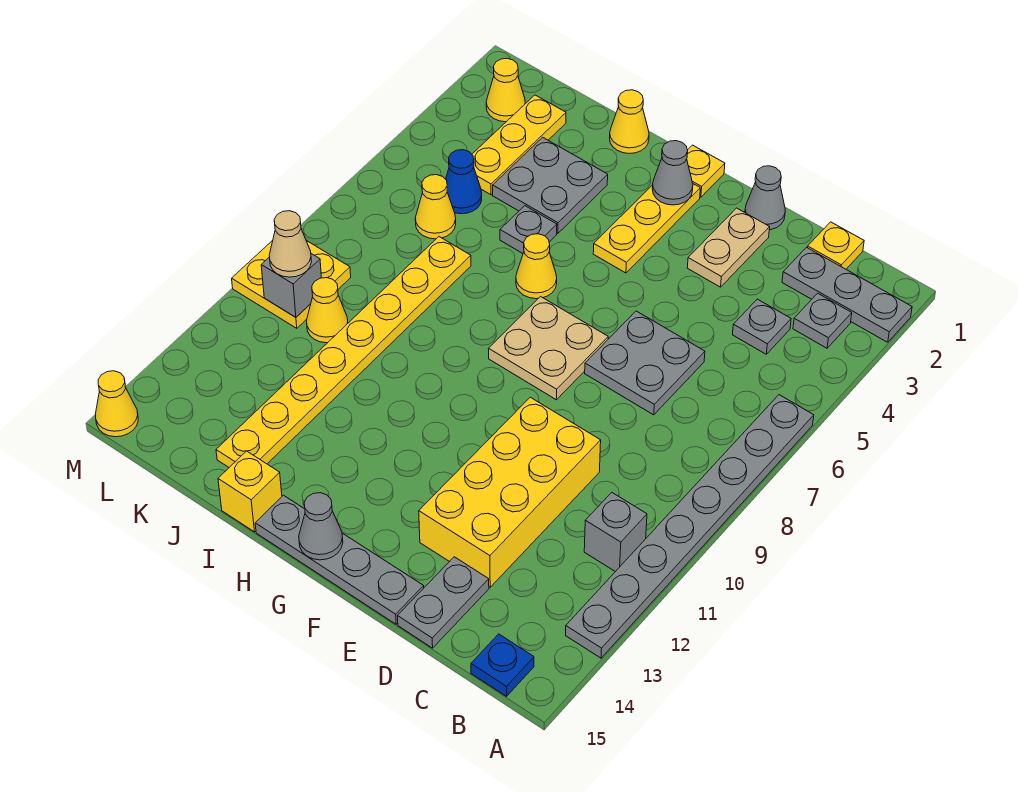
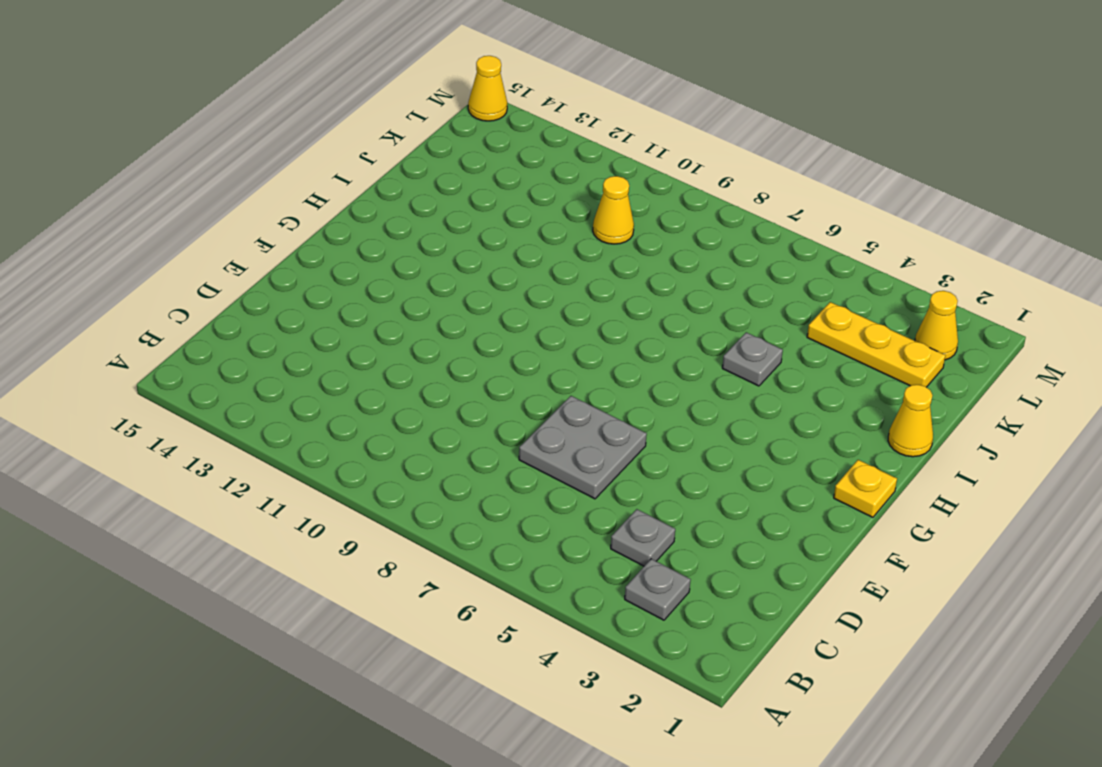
none -> grey plate A2:C2 level 1
none -> grey plate A6:A13 level 1
none -> grey brick B11 level 1
none -> blue plate B15 level 1

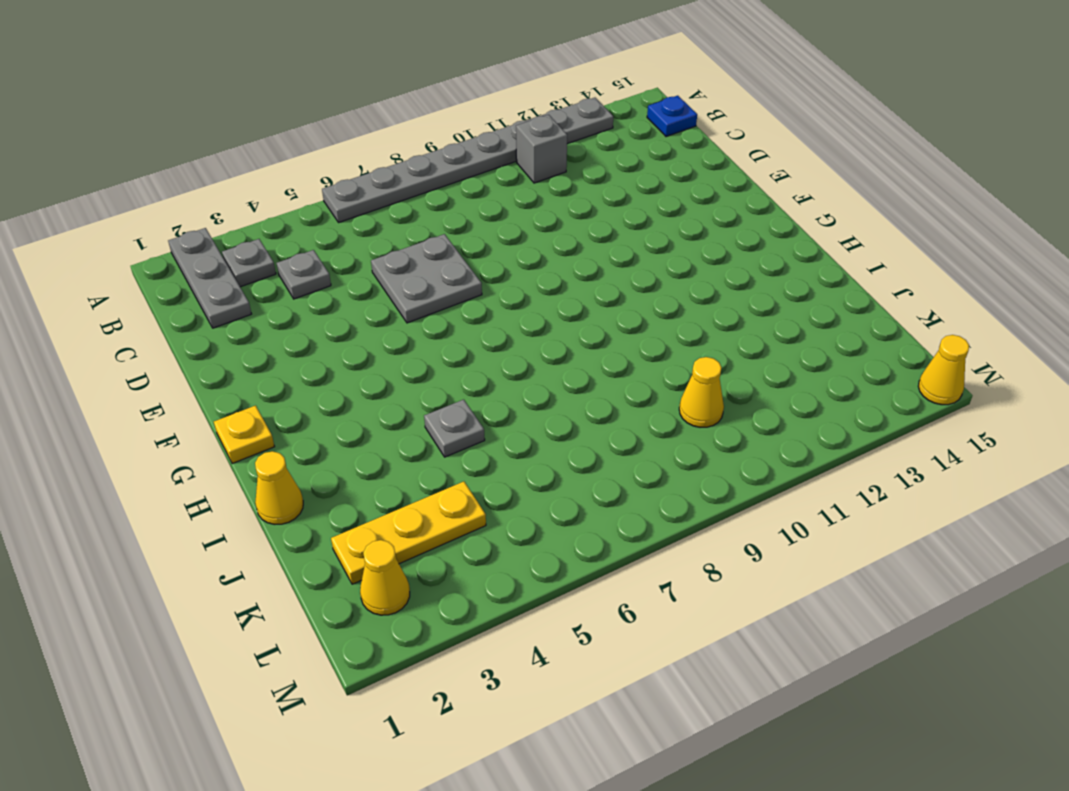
none -> yellow plate C1 level 1
none -> yellow brick D10:E13 level 1
none -> grey plate D14:D15 level 1
none -> grey cone E1 level 1

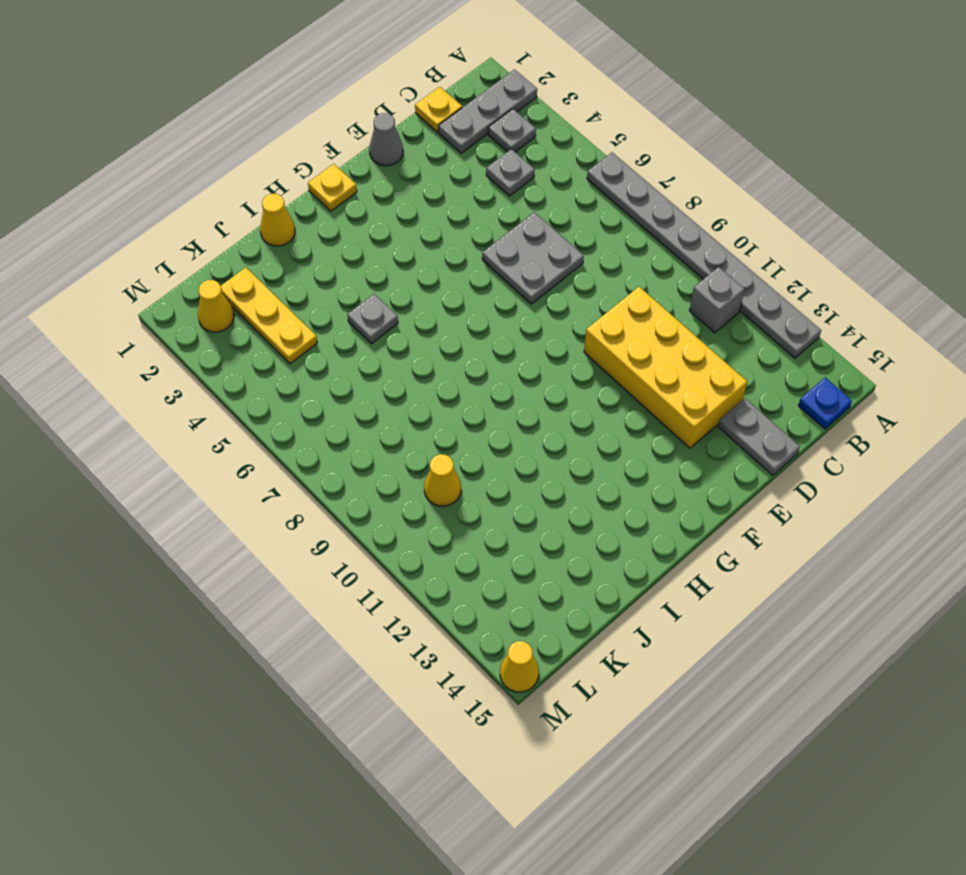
none -> tan plate E2:E3 level 1
none -> grey plate E15:H15 level 1
none -> tan plate F7:G8 level 1
none -> yellow plate G2:G4 level 1

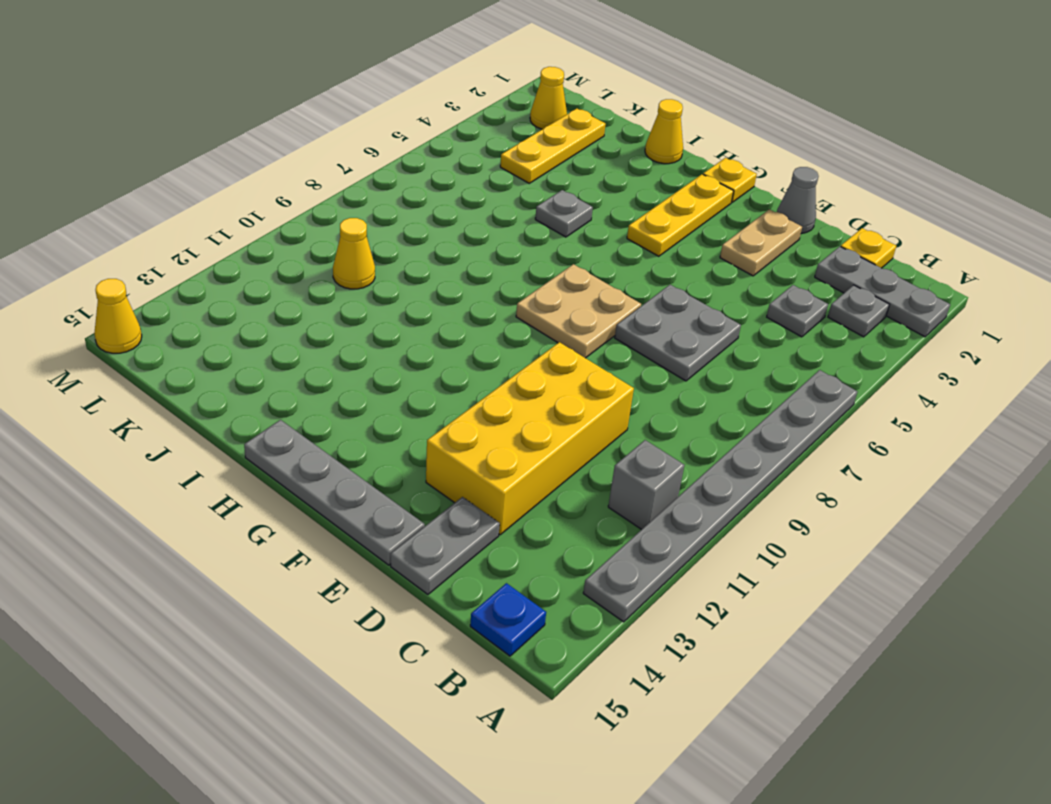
none -> yellow cone H6 level 1
none -> grey plate I3:J4 level 1
none -> yellow brick I15 level 1
none -> yellow plate J7:J14 level 1

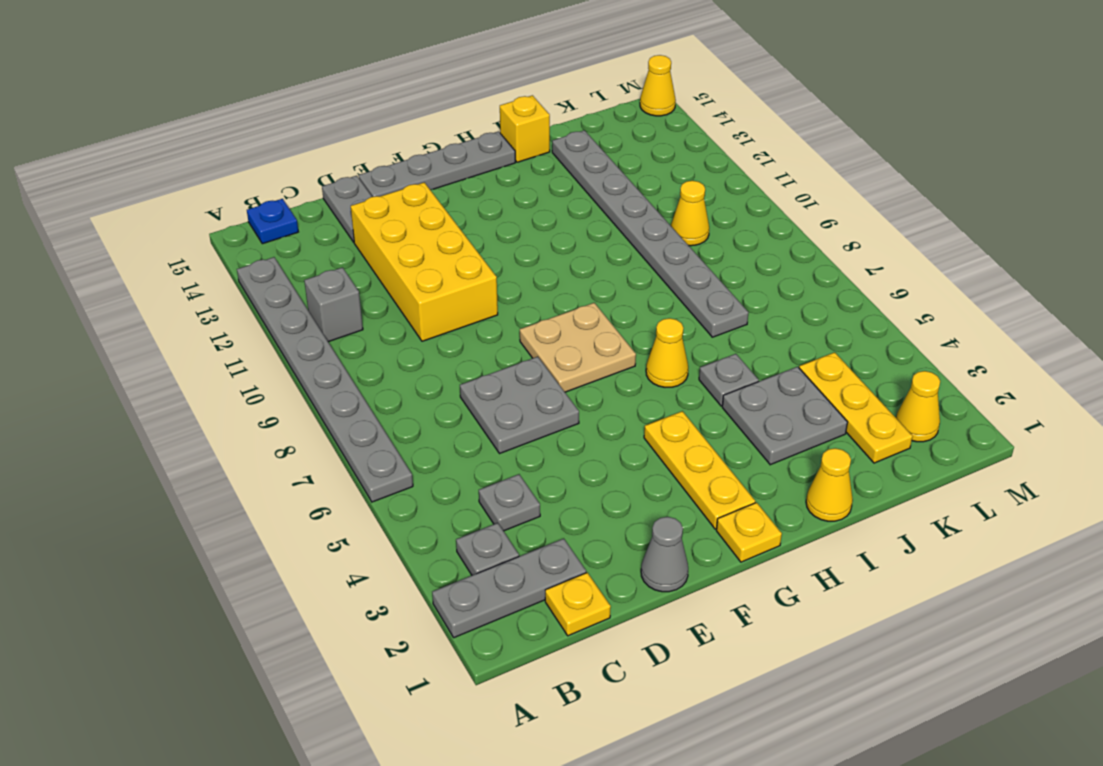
grey plate J7:J14 level 1 -> yellow plate J7:J14 level 1
none -> tan plate E2:E3 level 1
none -> blue cone K5 level 1
none -> yellow cone K6 level 1
none -> yellow plate L9:M10 level 1

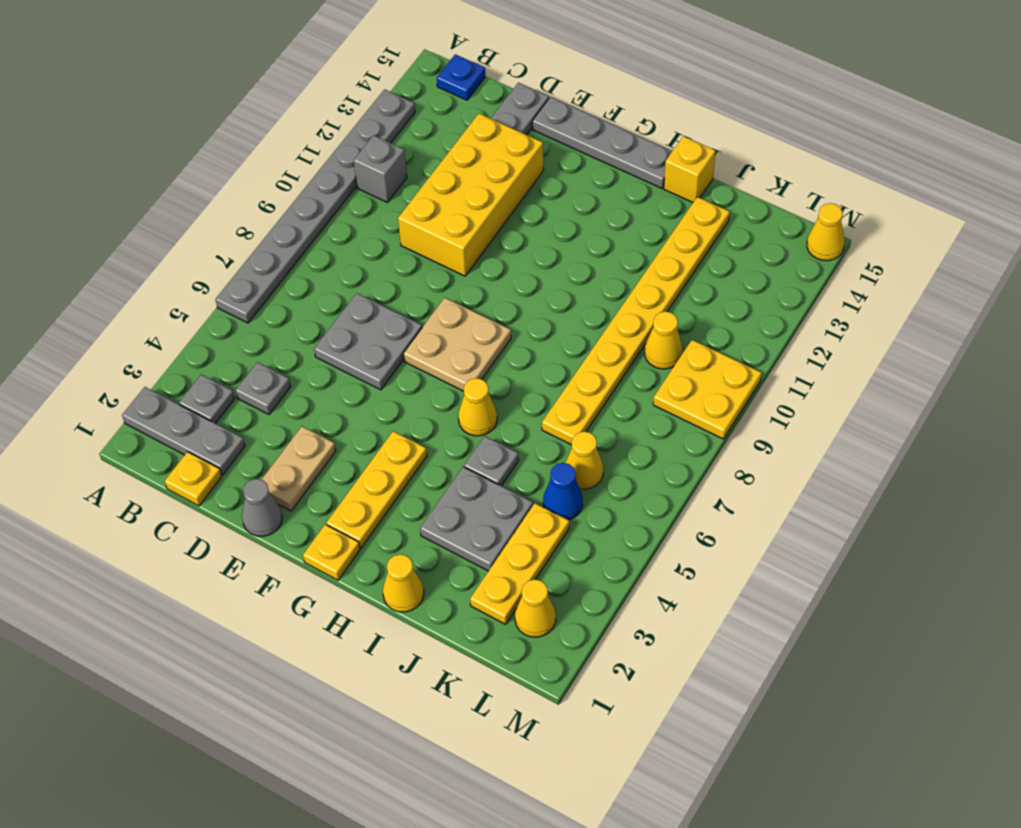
none -> grey cone G2 level 2
none -> grey cone G15 level 2
none -> grey brick L10 level 2
none -> tan cone L10 level 3

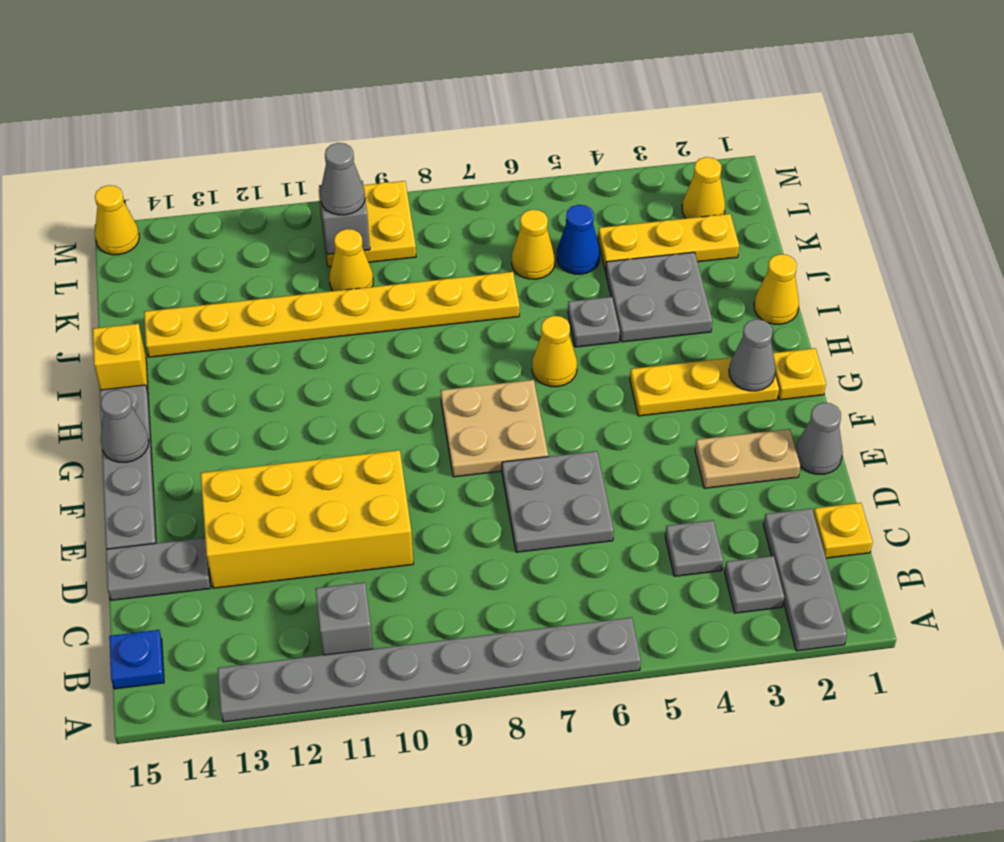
grey cone L10 level 3 -> tan cone L10 level 3

